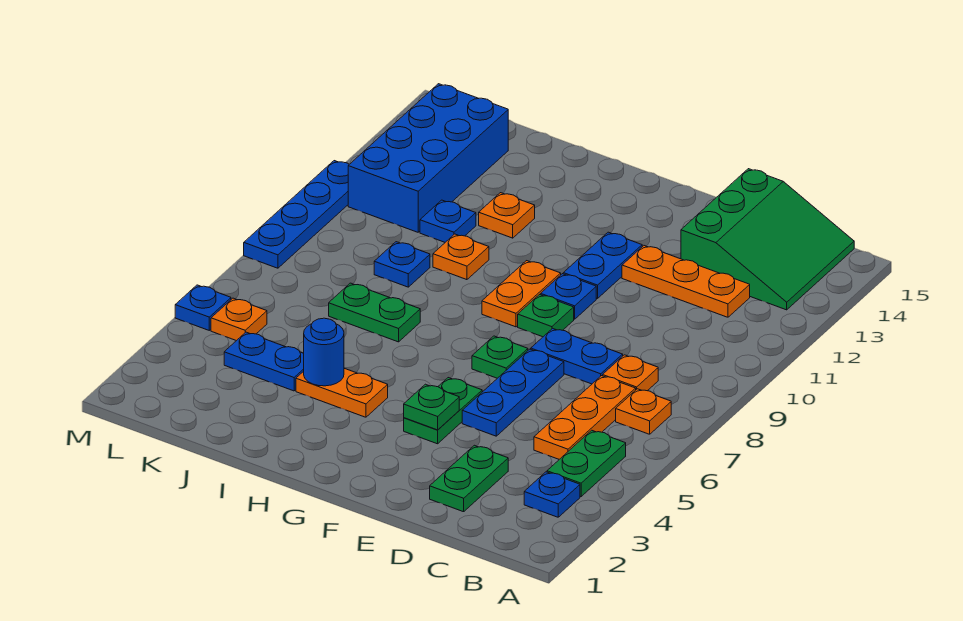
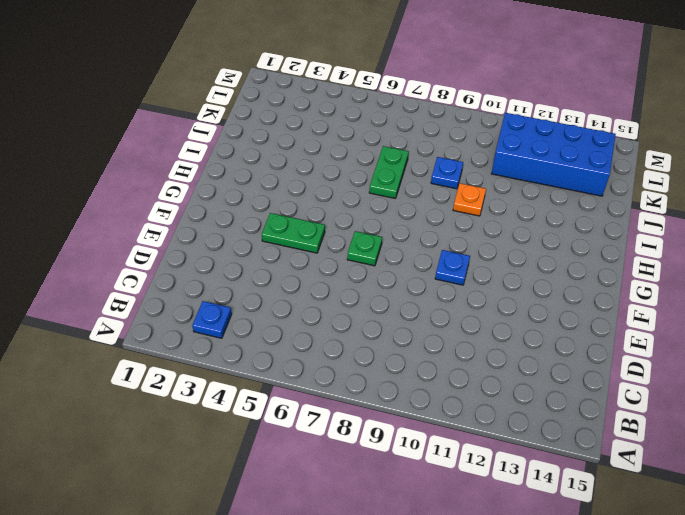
none -> green plate B4:B5 level 1
none -> orange plate B7 level 1
none -> green slope B13:D15 level 1 top D

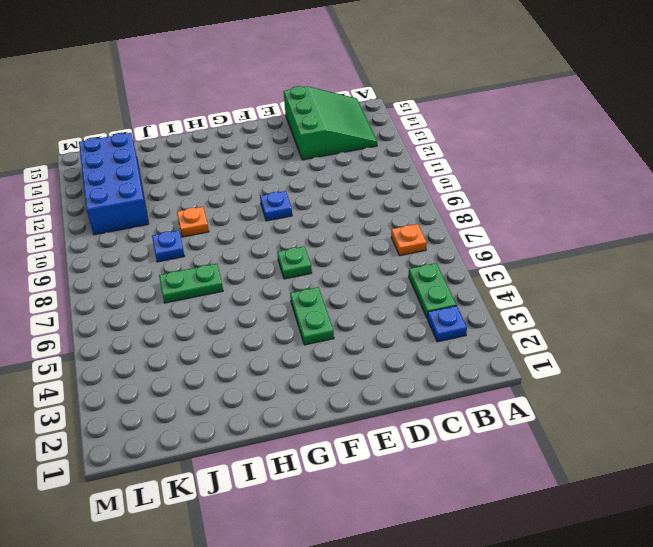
none -> orange plate C5:C7 level 1
none -> orange plate C8 level 1
none -> orange plate C12:E12 level 1

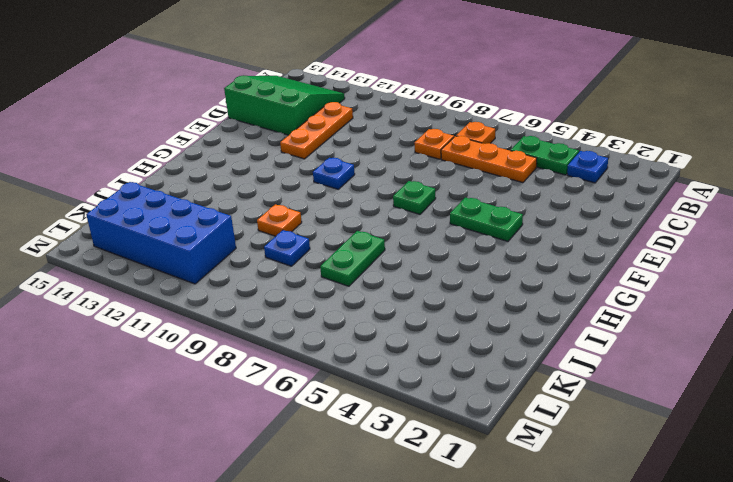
none -> green plate D2:D3 level 1
none -> blue plate D8:E8 level 1
none -> blue plate E5:E7 level 1

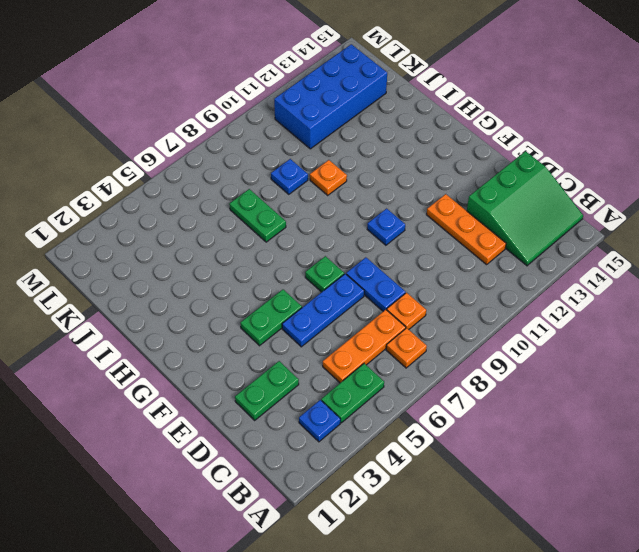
none -> green plate F9 level 1
none -> blue plate F11:F12 level 1
none -> orange plate G9:G10 level 1

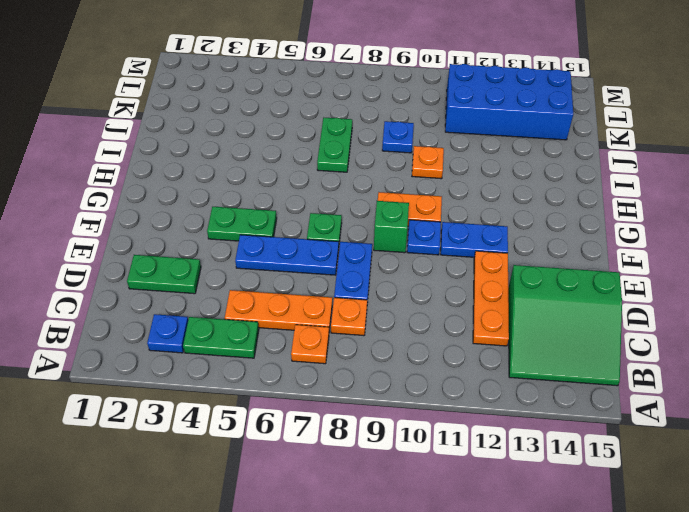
green brick F9 level 1 -> green plate F9 level 1
none -> orange plate H4:I4 level 1
none -> orange plate I12 level 1
none -> blue plate J4:K4 level 1

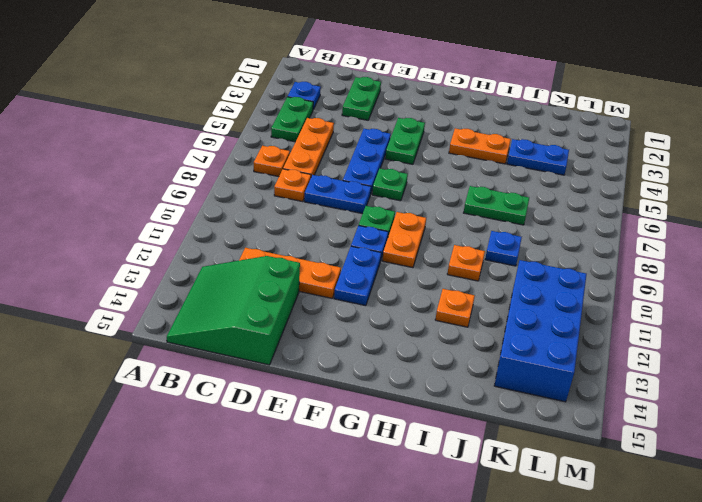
none -> blue plate J11 level 1
none -> orange plate L5 level 1
none -> blue plate M5 level 1

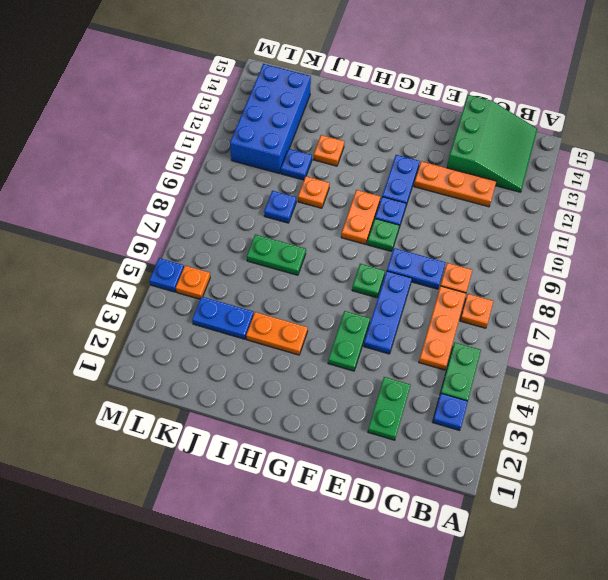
none -> blue plate M8:M11 level 1
none -> green plate F4 level 2
none -> blue round brick I4 level 2

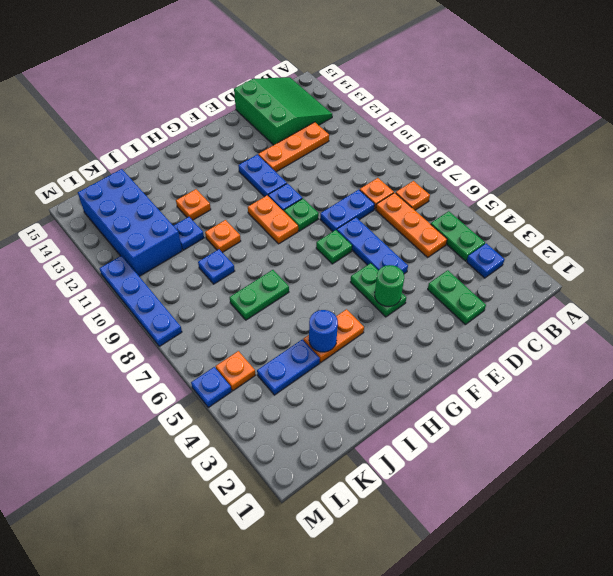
green round brick F4 level 2 -> green plate F4 level 2

